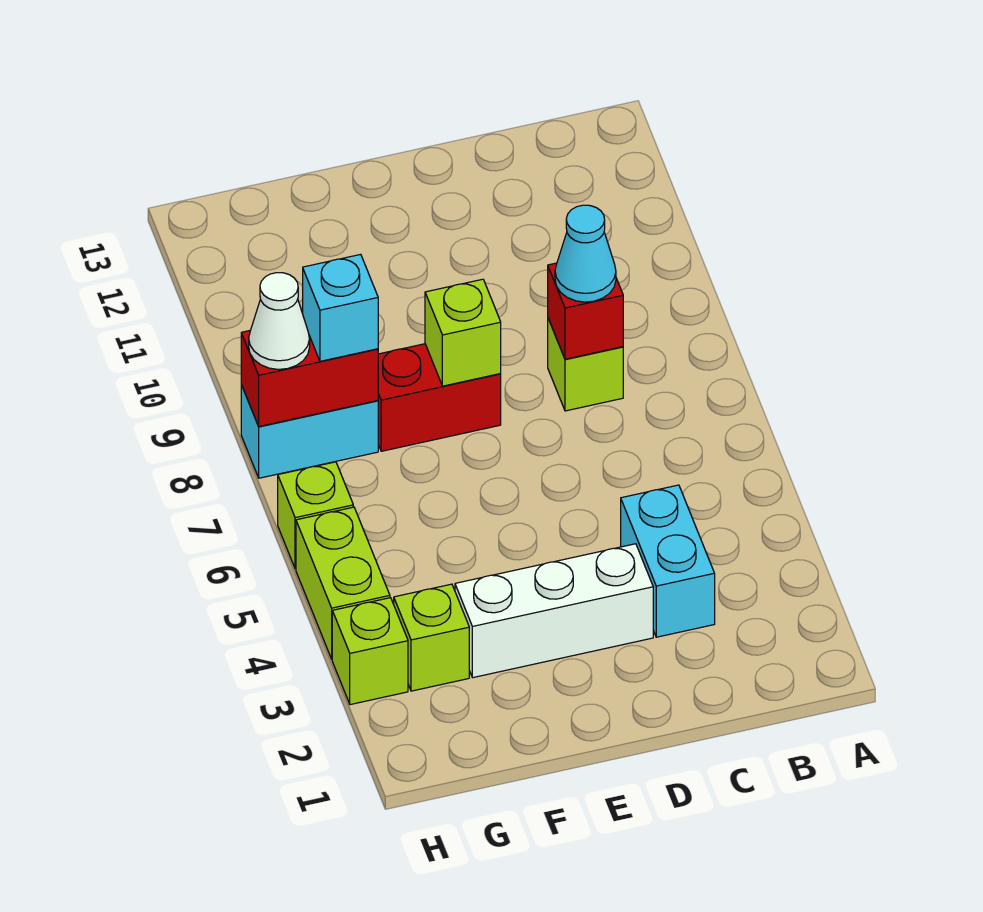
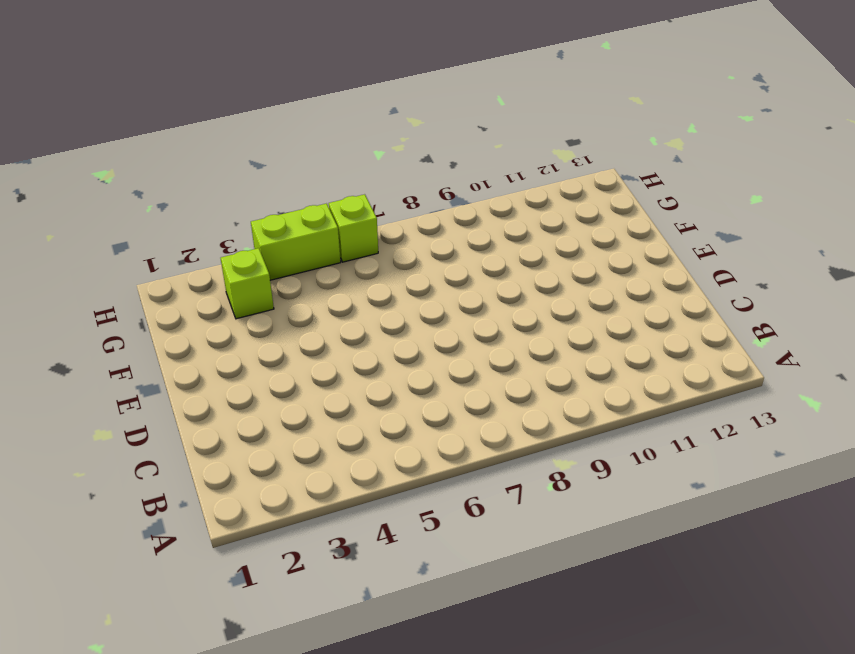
none -> cyan brick C3:C4 level 1
none -> lime brick C8 level 1
none -> white brick D3:F3 level 1

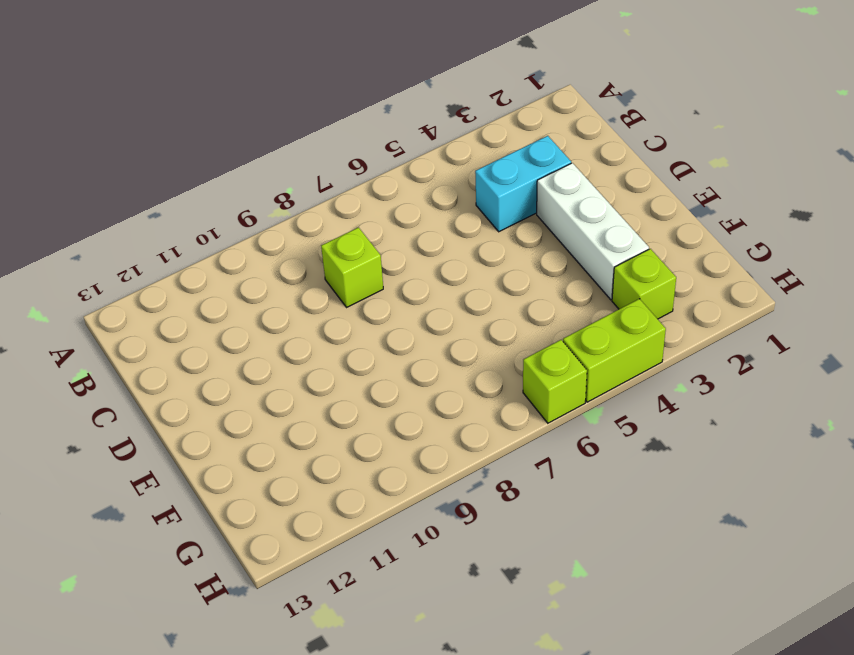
none -> red brick E8:F8 level 1
none -> cyan brick G8:H8 level 1
none -> lime brick H3 level 1

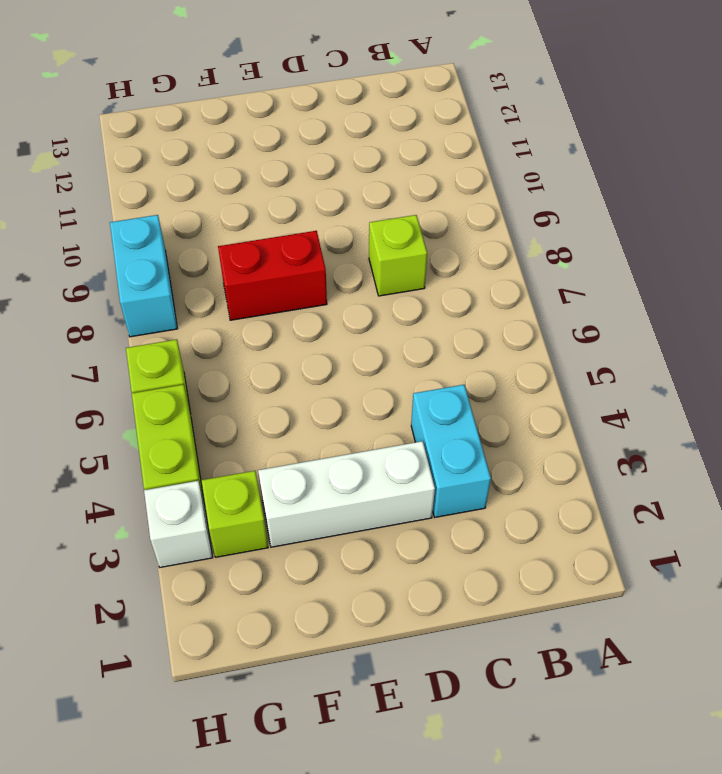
white brick H3 level 1 -> lime brick H3 level 1
cyan brick H8:H9 level 1 -> cyan brick G8:H8 level 1
none -> red brick C8 level 2
none -> lime brick E8 level 2
none -> red brick G8:H8 level 2

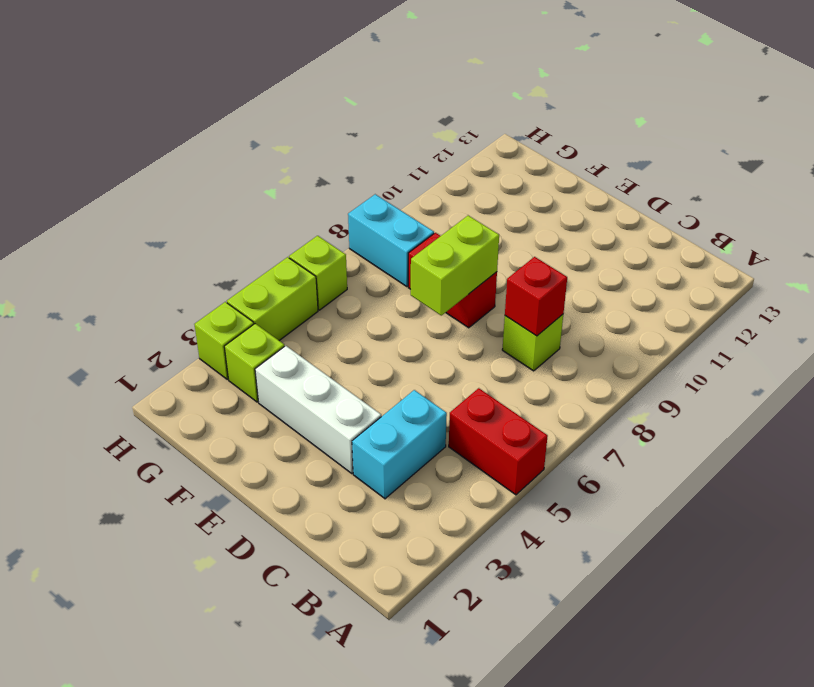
red brick A5:B5 level 1 -> red brick G8:H8 level 2
lime brick E7:E8 level 2 -> lime brick E8 level 2
none -> cyan cone C8 level 3
none -> cyan brick G8 level 3
none -> white cone H8 level 3

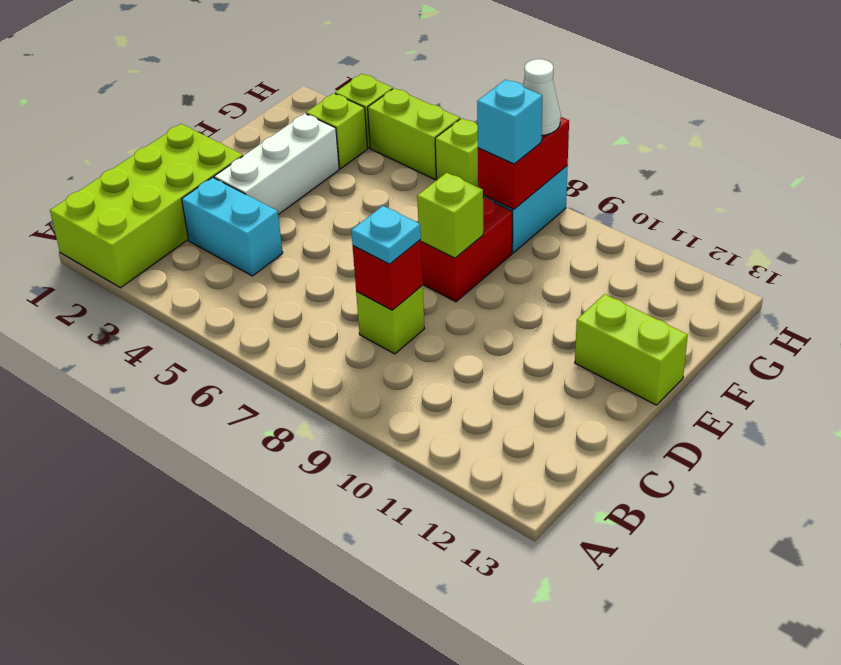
lime brick A1:D2 level 1 -> none
cyan plate C8 level 3 -> cyan cone C8 level 3
lime brick E12:E13 level 1 -> none

